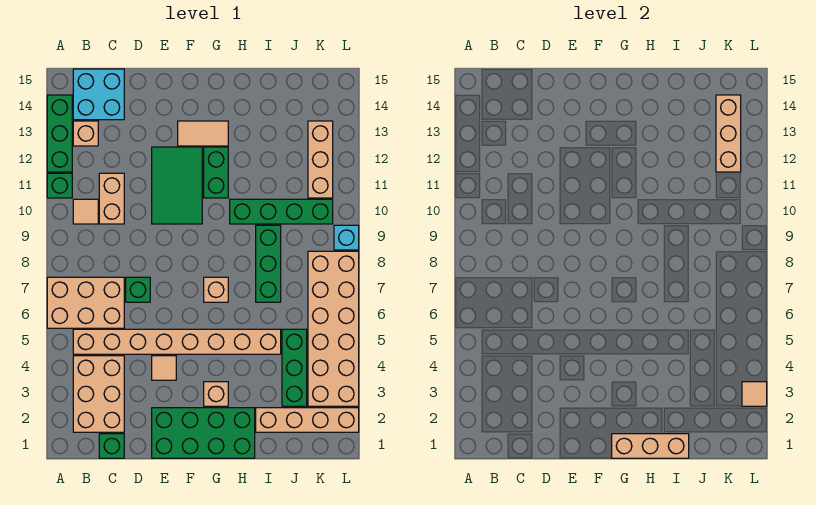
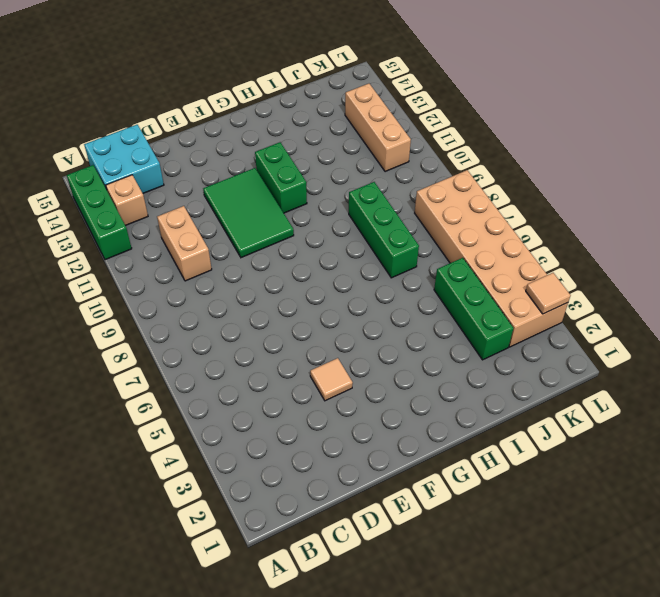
none -> tan brick A6:C7 level 1
none -> green brick A11 level 1
none -> tan brick B2:C4 level 1

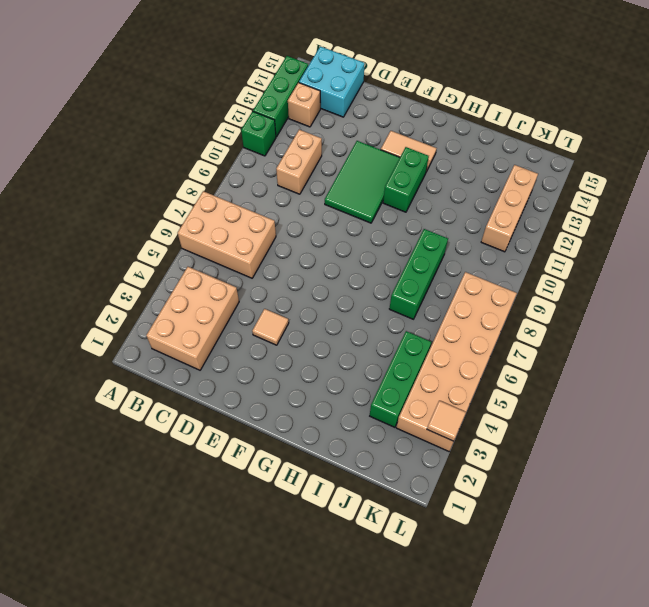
none -> tan brick B5:I5 level 1
none -> tan tile B10 level 1
none -> green brick C1 level 1

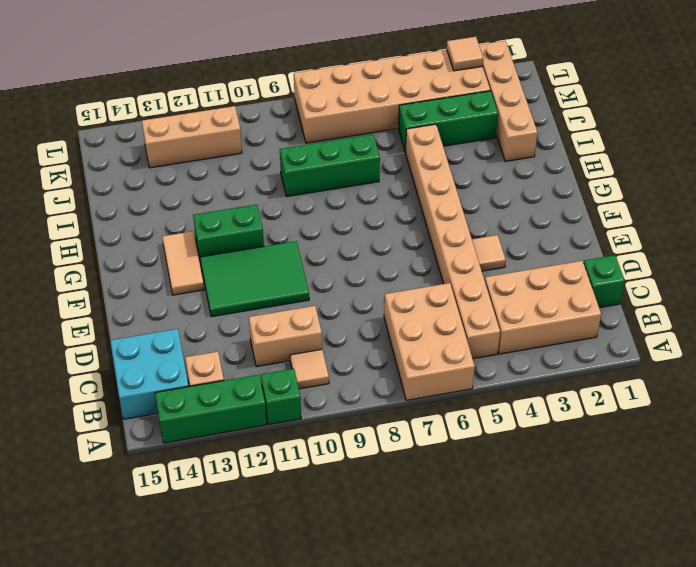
none -> green brick D7 level 1
none -> green brick E1:H2 level 1
none -> tan brick G3 level 1

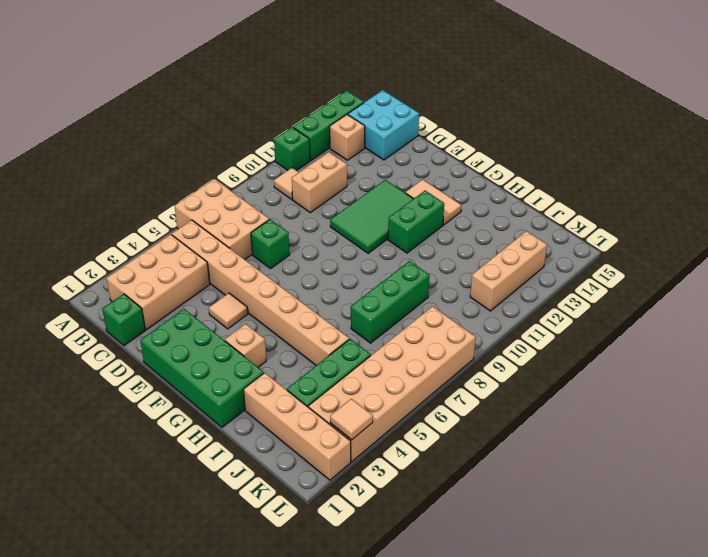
none -> tan brick G7 level 1
none -> green brick H10:K10 level 1
none -> cyan brick L9 level 1

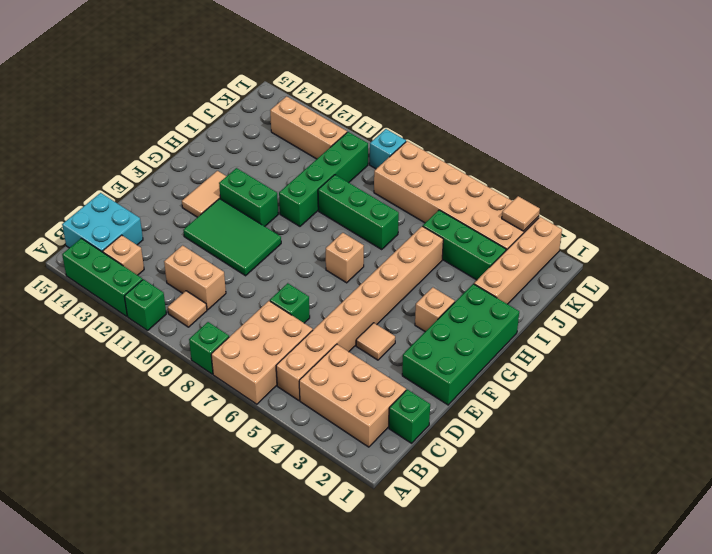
green brick A8 level 1 -> none
none -> tan brick G1:I1 level 2
none -> tan brick K12:K14 level 2

